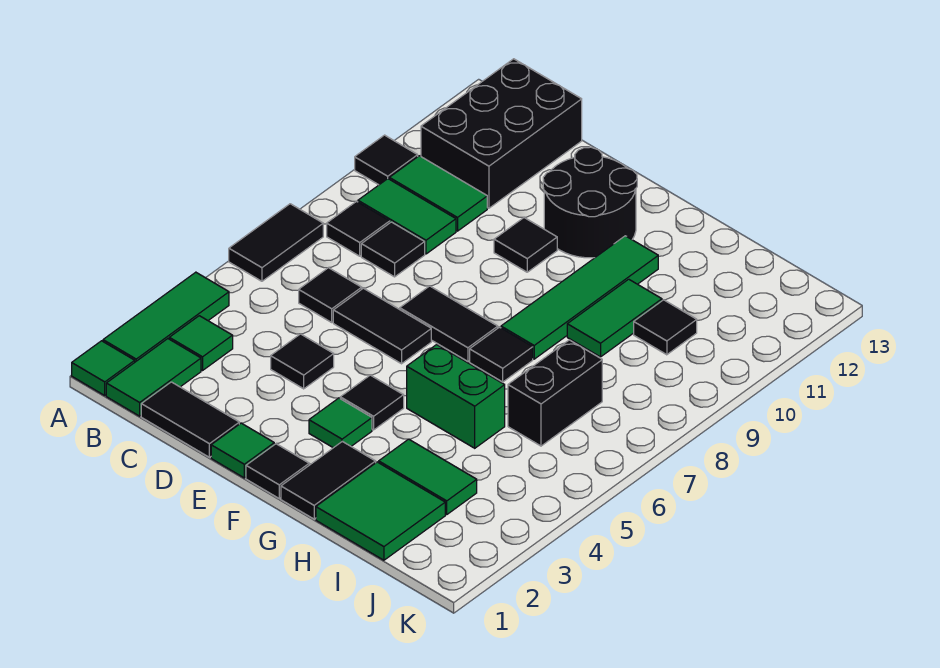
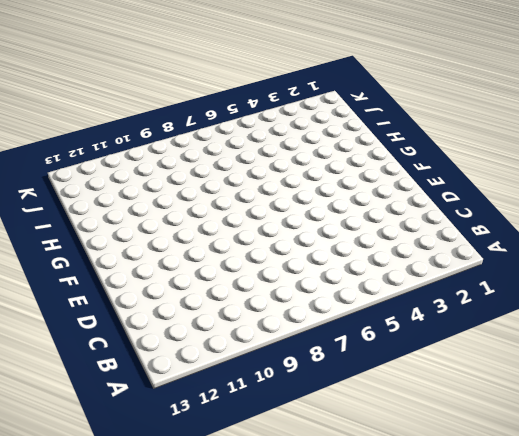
none -> green tile A1 level 1
none -> green tile A2:A4 level 1
none -> black tile A6:A7 level 1
none -> black tile A10 level 1

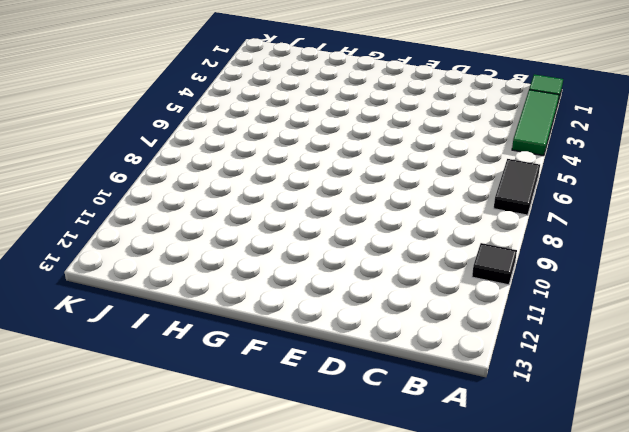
none -> green tile B1:B2 level 1
none -> green tile B3 level 1
none -> black tile B8 level 1
none -> green tile B9:C9 level 1

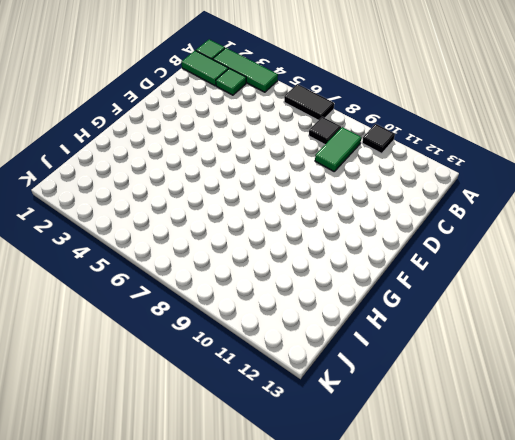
none -> green tile B10:C10 level 1
none -> black brick B11:C13 level 1
none -> black tile C1:D1 level 1
none -> black tile C6 level 1

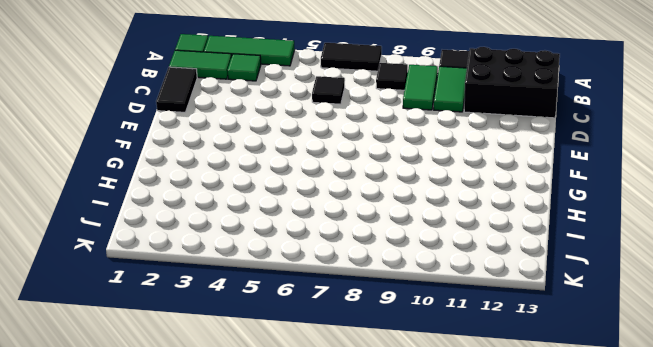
none -> black tile C8 level 1
none -> black tile D4 level 1
none -> black tile D6:E6 level 1
none -> green tile E1 level 1

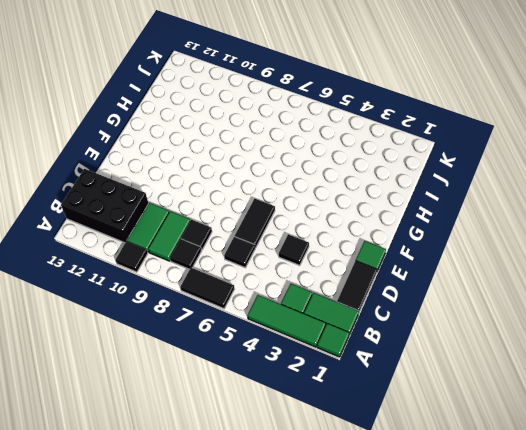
none -> black tile E7:F7 level 1
none -> black tile E10 level 1
none -> black round brick E11:F12 level 1
none -> black tile F1 level 1

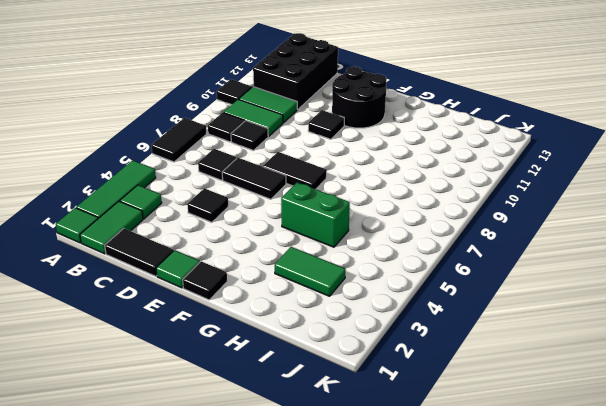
none -> green tile F3 level 1
none -> black tile F4 level 1
none -> black tile G1:G2 level 1
none -> black tile G7 level 1

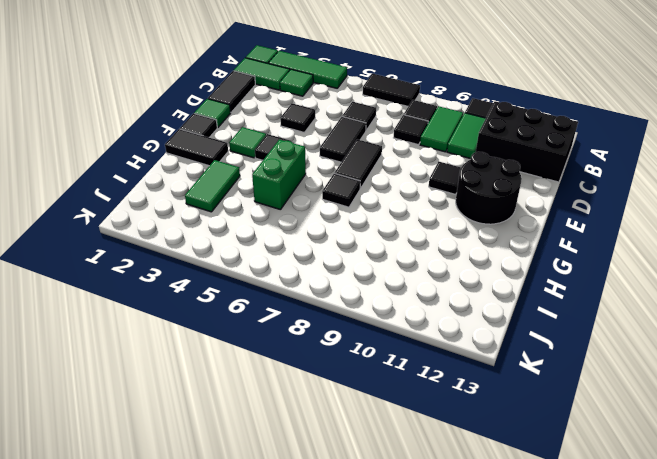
none -> green tile G8:G11 level 1
none -> green tile H1:I2 level 1
none -> green tile H9:H10 level 1
none -> black brick I6:I7 level 1

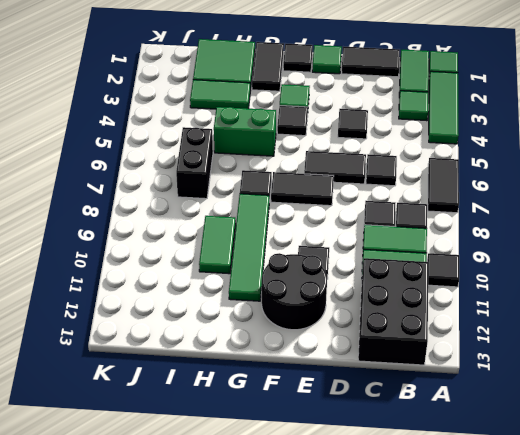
none -> black tile I10 level 1

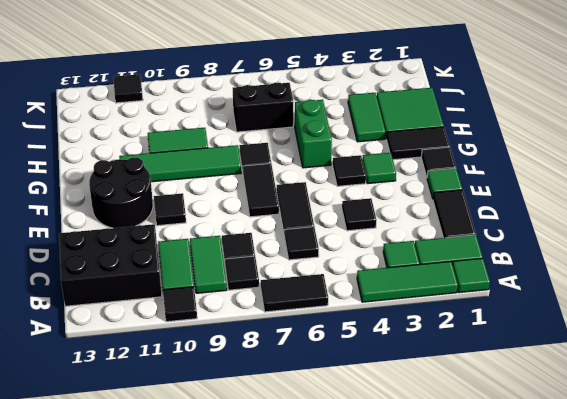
black tile K11 level 1 -> black tile I10 level 1

